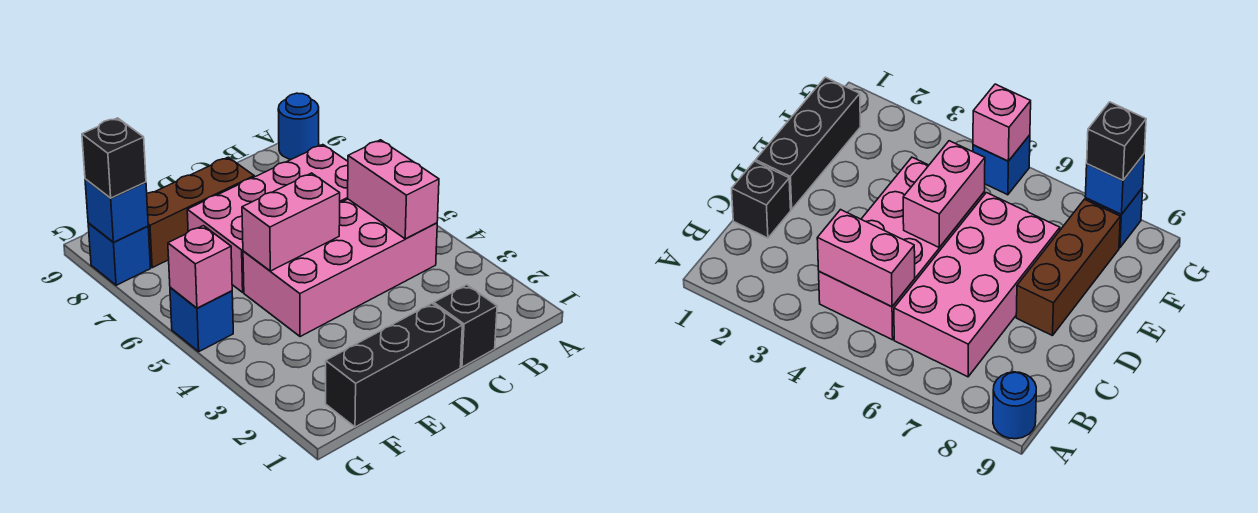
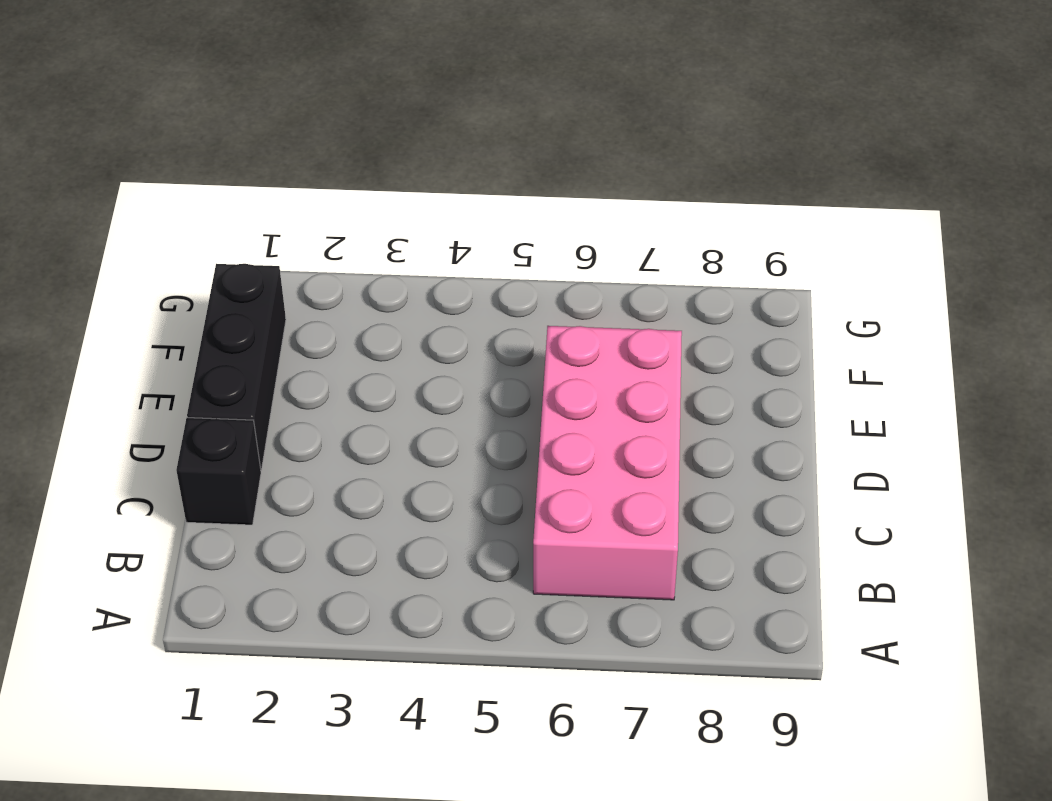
none -> blue round brick A9 level 1
none -> pink brick B4:E5 level 1
none -> brown brick D8:F8 level 1

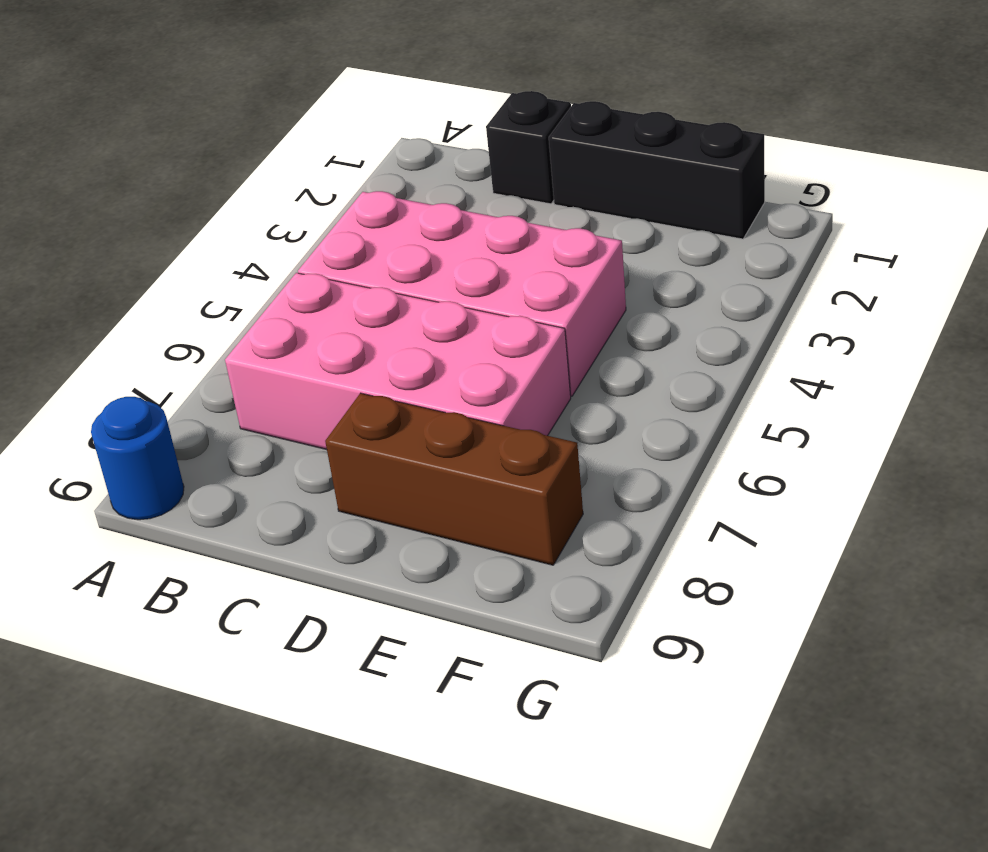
none -> blue brick G5 level 1
none -> blue brick G8 level 1
none -> pink brick B4:B5 level 2

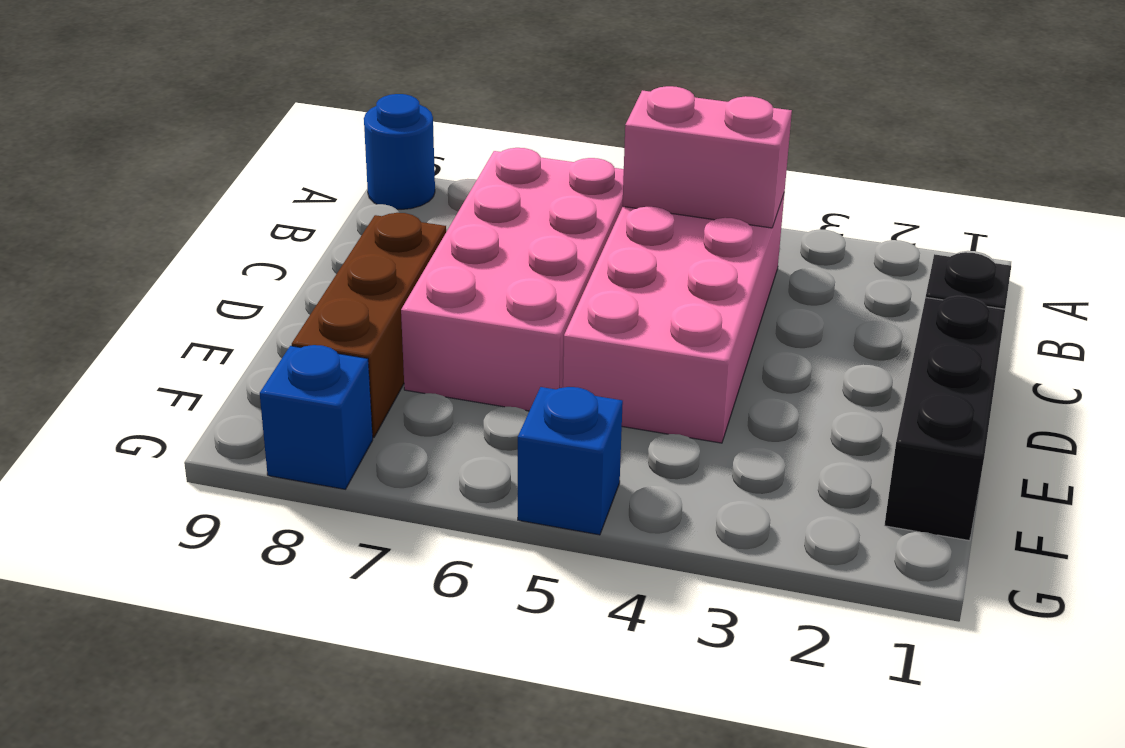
none -> pink brick D5:E5 level 2
none -> pink brick G5 level 2
none -> blue brick G8 level 2

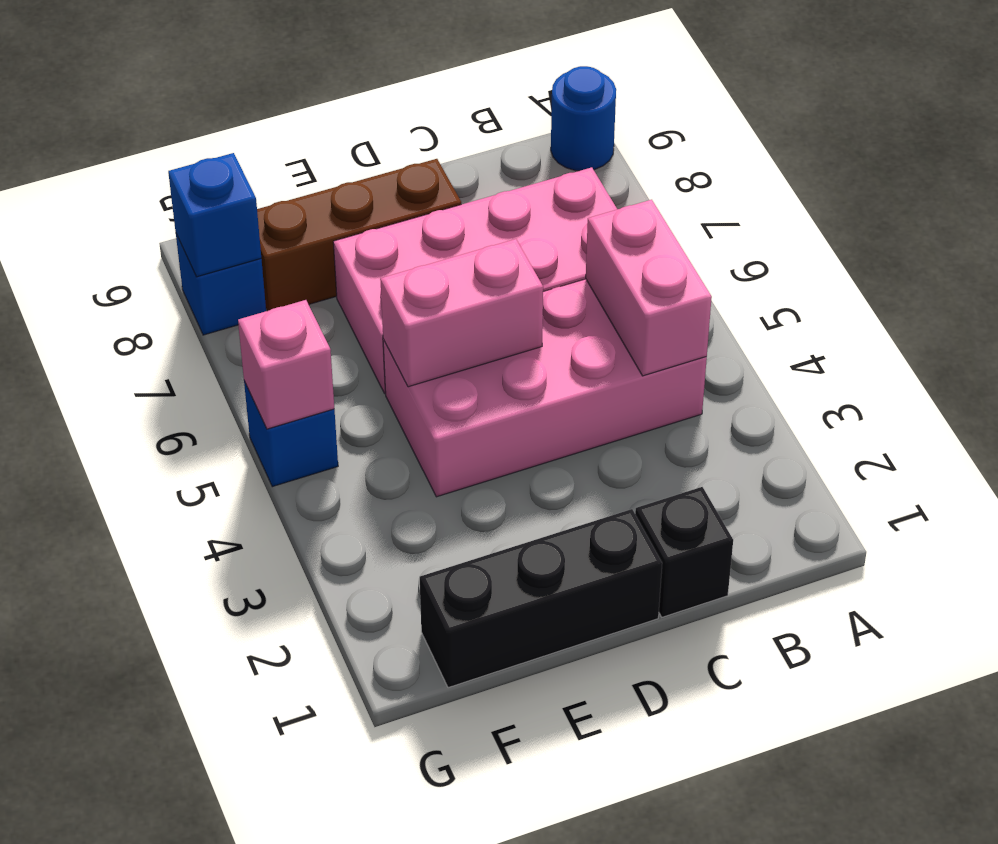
none -> black brick G8 level 3

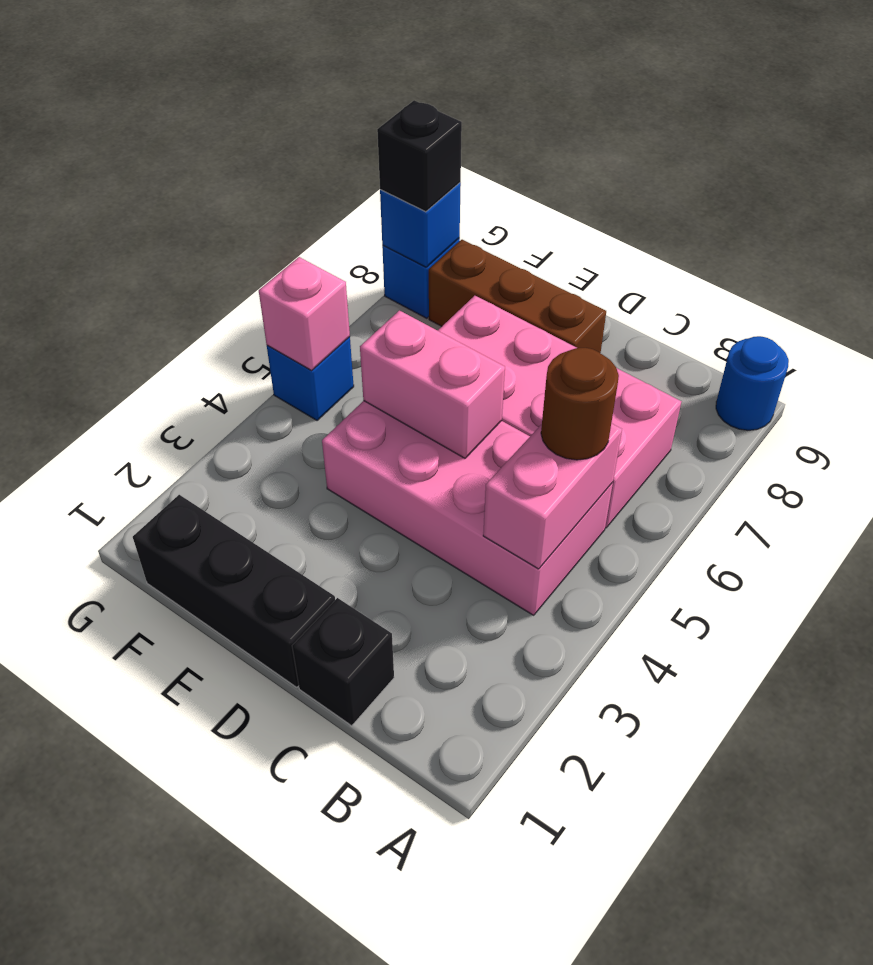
brown round brick B5 level 3 -> none

